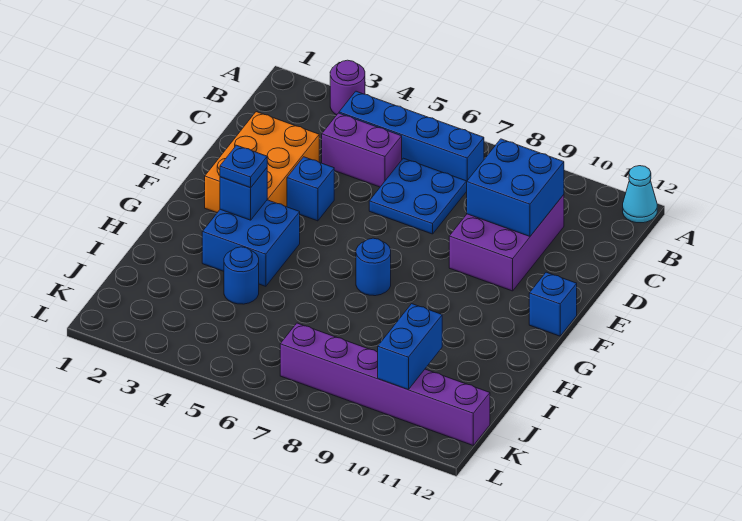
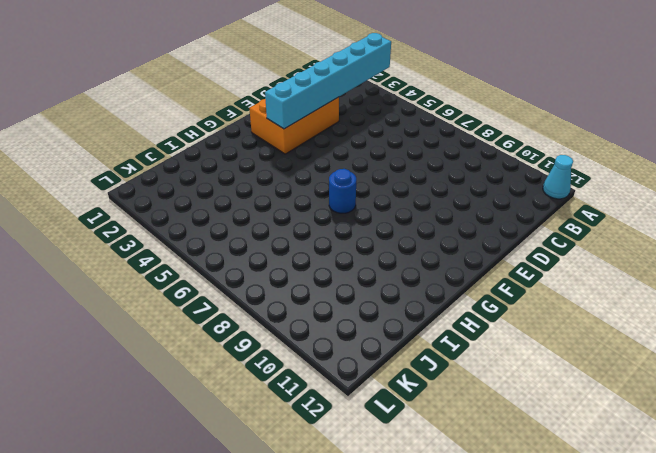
cyan brick A3:F3 level 2 -> none
none -> purple round brick A3 level 1
none -> blue brick B4:B7 level 1
none -> purple brick C4:C5 level 1

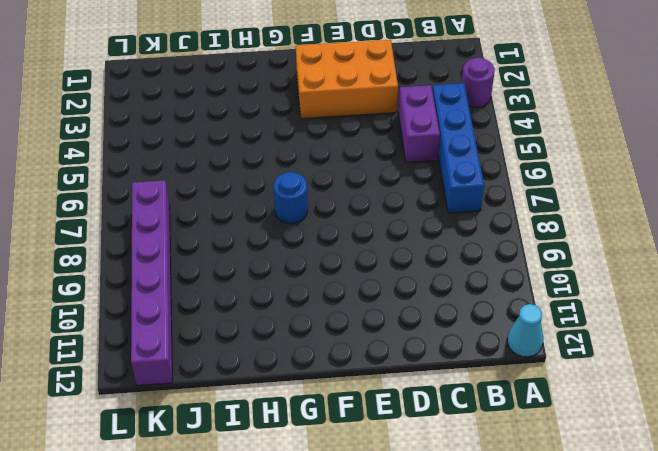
none -> blue plate C6:D7 level 1
none -> purple brick C9:E10 level 1
none -> blue brick E4 level 1

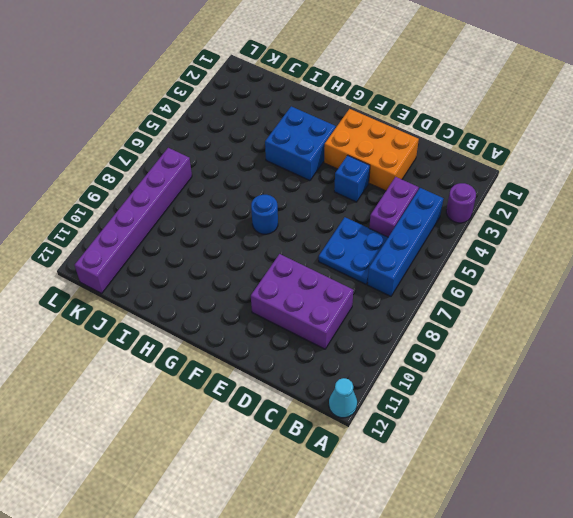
none -> blue brick F12 level 1
none -> blue round brick I4 level 1
none -> blue brick C9:D10 level 2

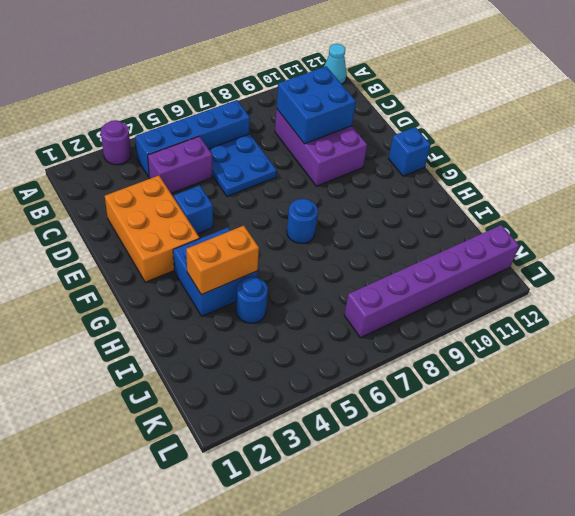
orange brick H3:H4 level 2 -> none
none -> blue brick G3 level 2
none -> blue brick J10:K10 level 2
none -> blue plate G3 level 3

